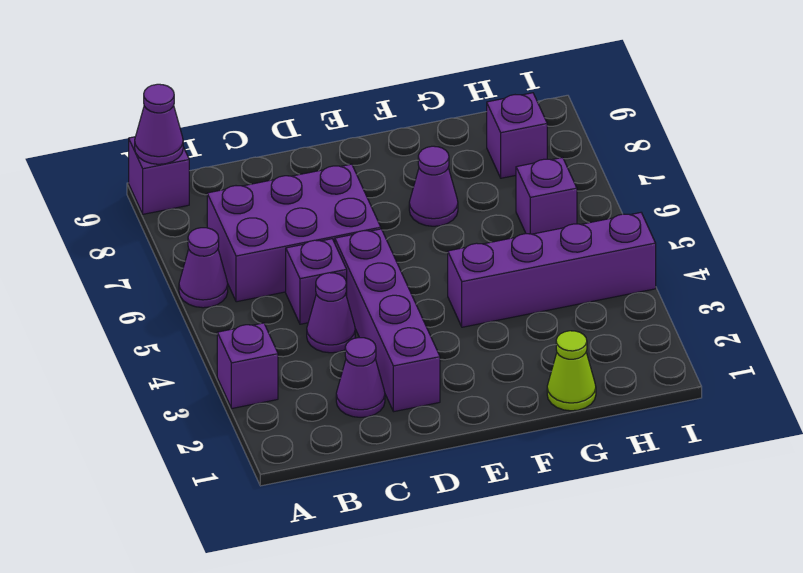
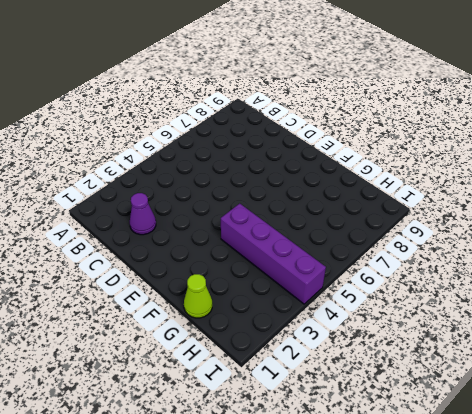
none -> purple brick A3 level 1
none -> purple cone A6 level 1
none -> purple brick A9 level 1

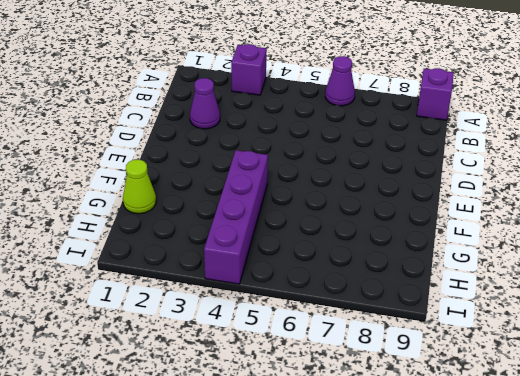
none -> purple brick B6:D7 level 1
none -> purple cone C4 level 1
none -> purple brick C5 level 1

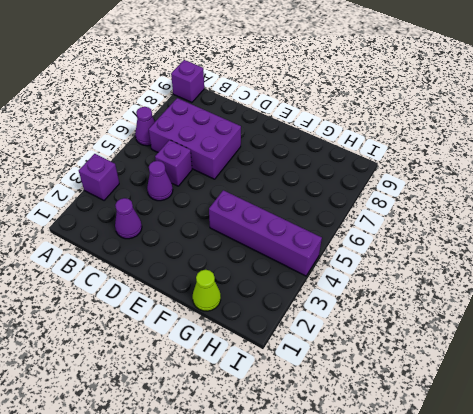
none -> purple brick D2:D5 level 1
none -> purple cone F7 level 1
none -> purple brick H6 level 1

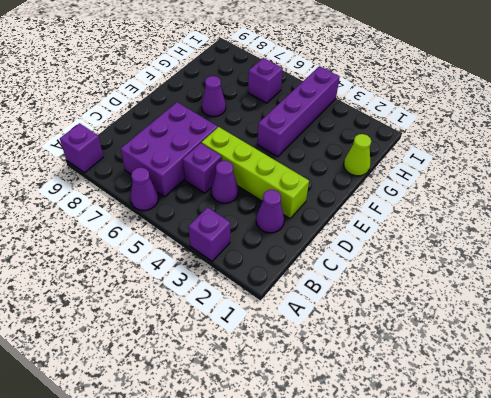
lime brick D2:D5 level 1 -> purple brick D2:D5 level 1
none -> purple brick H8 level 1
none -> purple cone A9 level 2

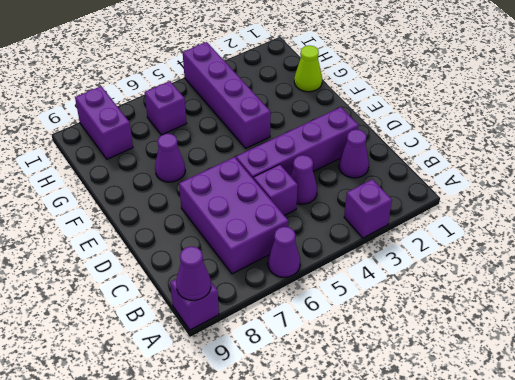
purple brick H8:I8 level 1 -> purple brick H8 level 1

